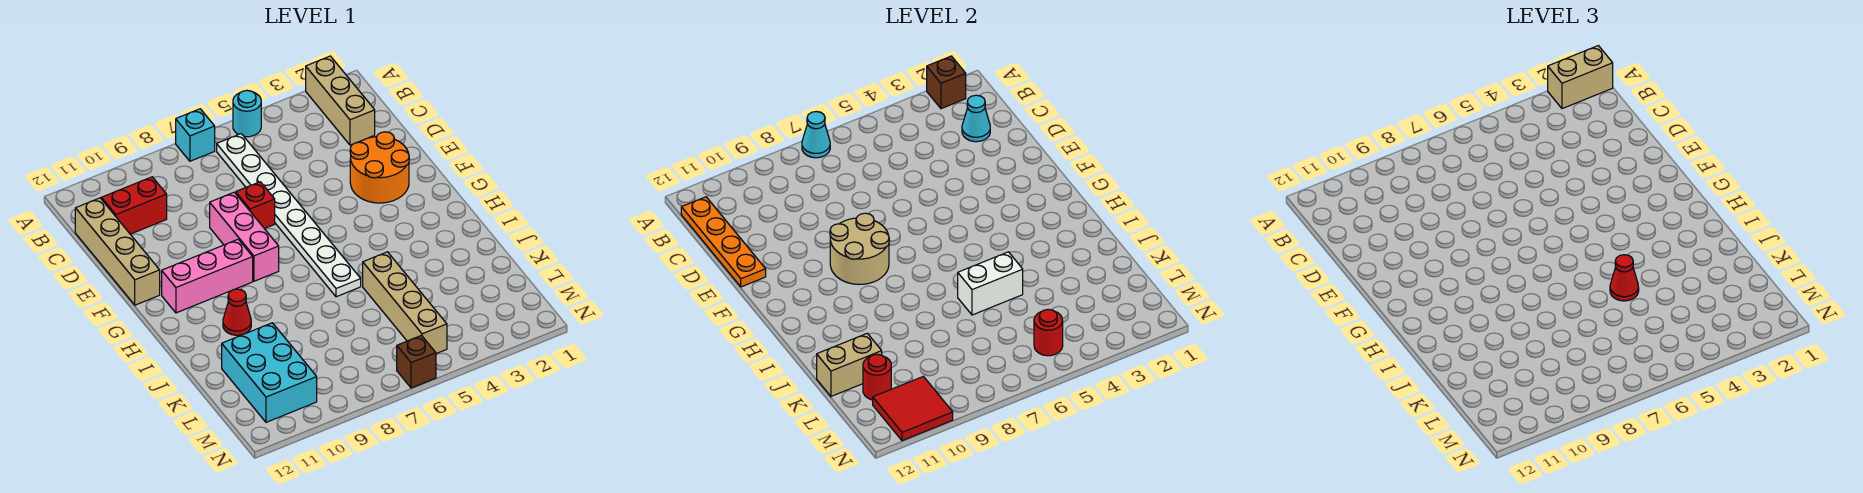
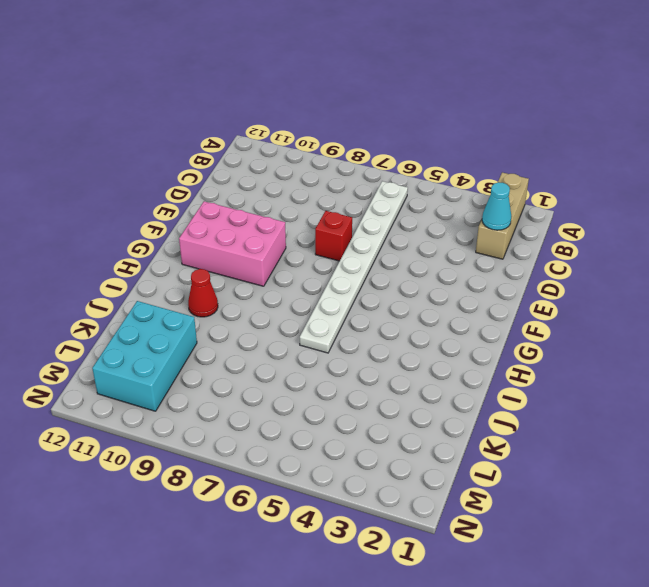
pink brick F9:G11 level 1 -> pink brick G9:G11 level 1
none -> cyan round brick A5 level 1
none -> cyan brick A7 level 1
none -> red brick C10:C11 level 1

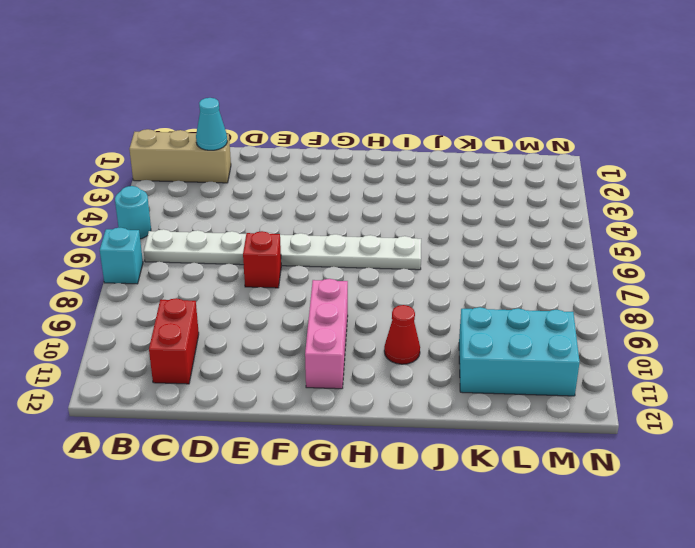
none -> tan brick C12:F12 level 1
none -> orange round brick E2:F3 level 1
none -> pink brick E8:G8 level 1

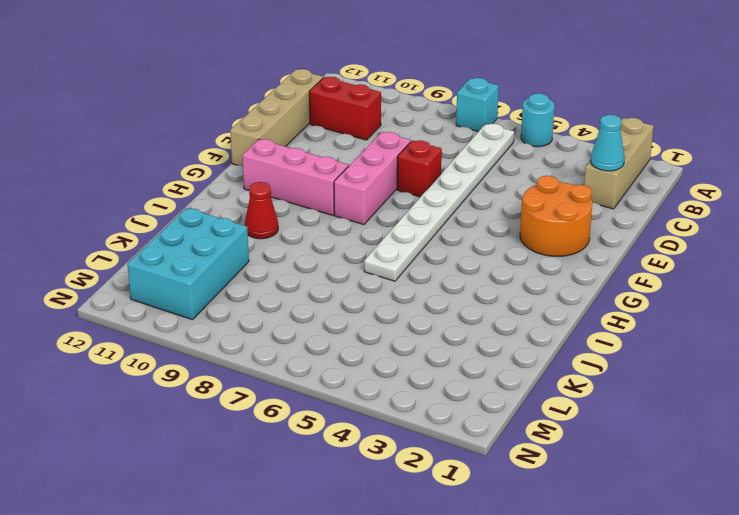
none -> tan brick J5:M5 level 1
none -> brown brick N6 level 1
none -> brown brick A2 level 2

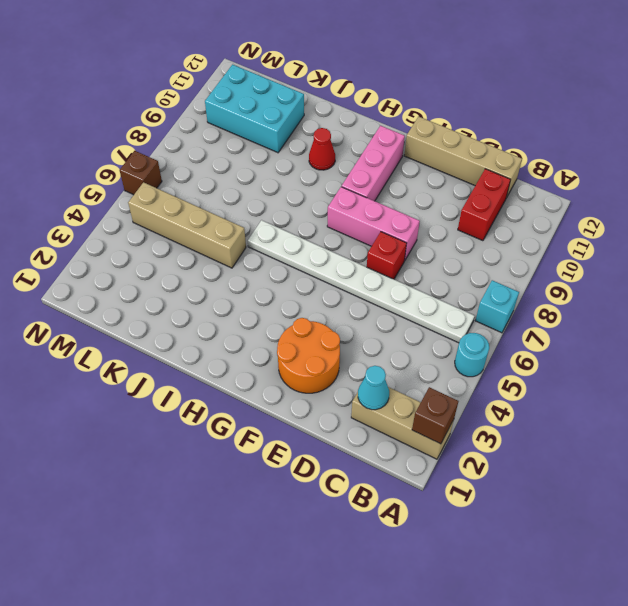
none -> cyan cone A7 level 2
none -> orange plate B12:E12 level 2
none -> tan round brick F8:G9 level 2

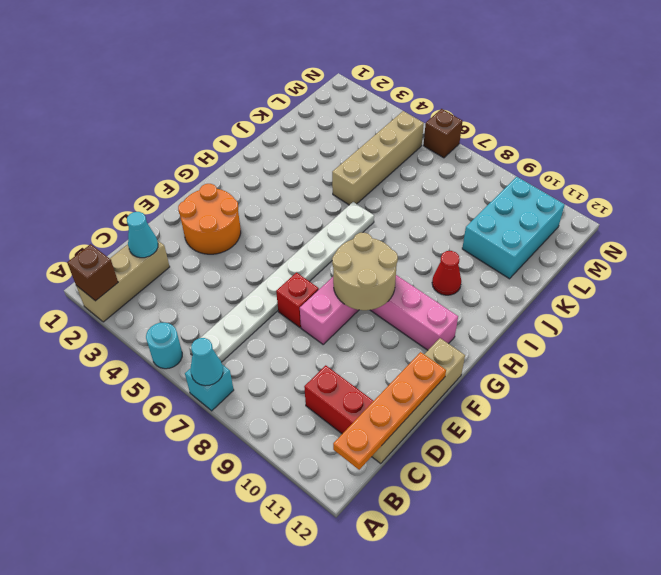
none -> white brick J5:J6 level 2
none -> tan brick K11:K12 level 2
none -> red round brick L11 level 2

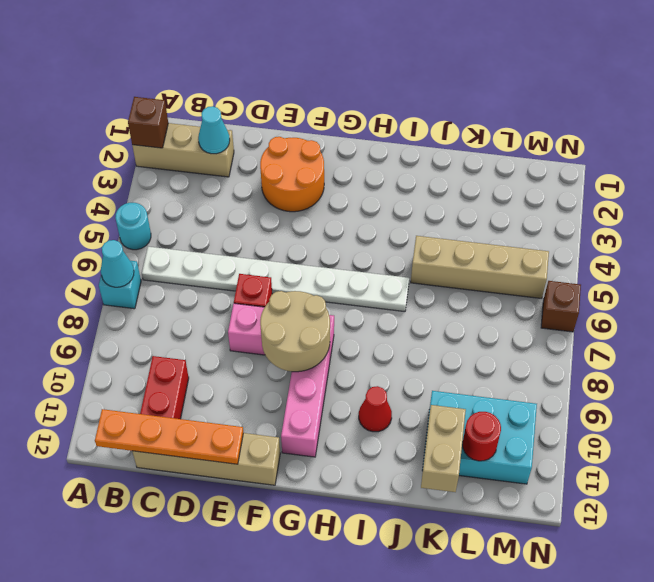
none -> white brick J5:J6 level 2
none -> red round brick M5 level 2
none -> red tile M10:N11 level 2

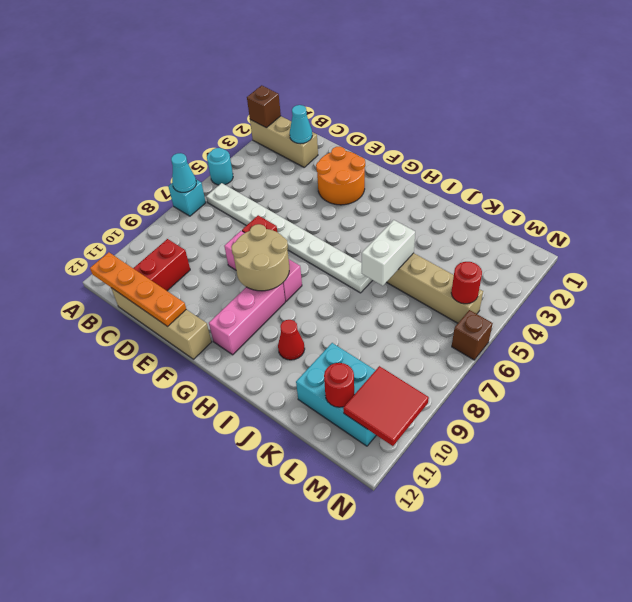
none -> tan brick K11:K12 level 2
none -> tan brick A1:A2 level 3
none -> red cone J5 level 3

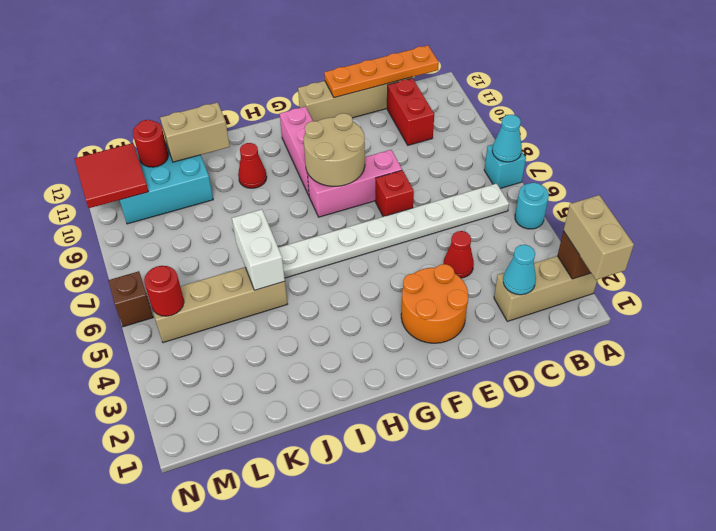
red cone D4 level 1 -> red cone J5 level 3
tan brick J11:K11 level 2 -> tan brick K11:K12 level 2

